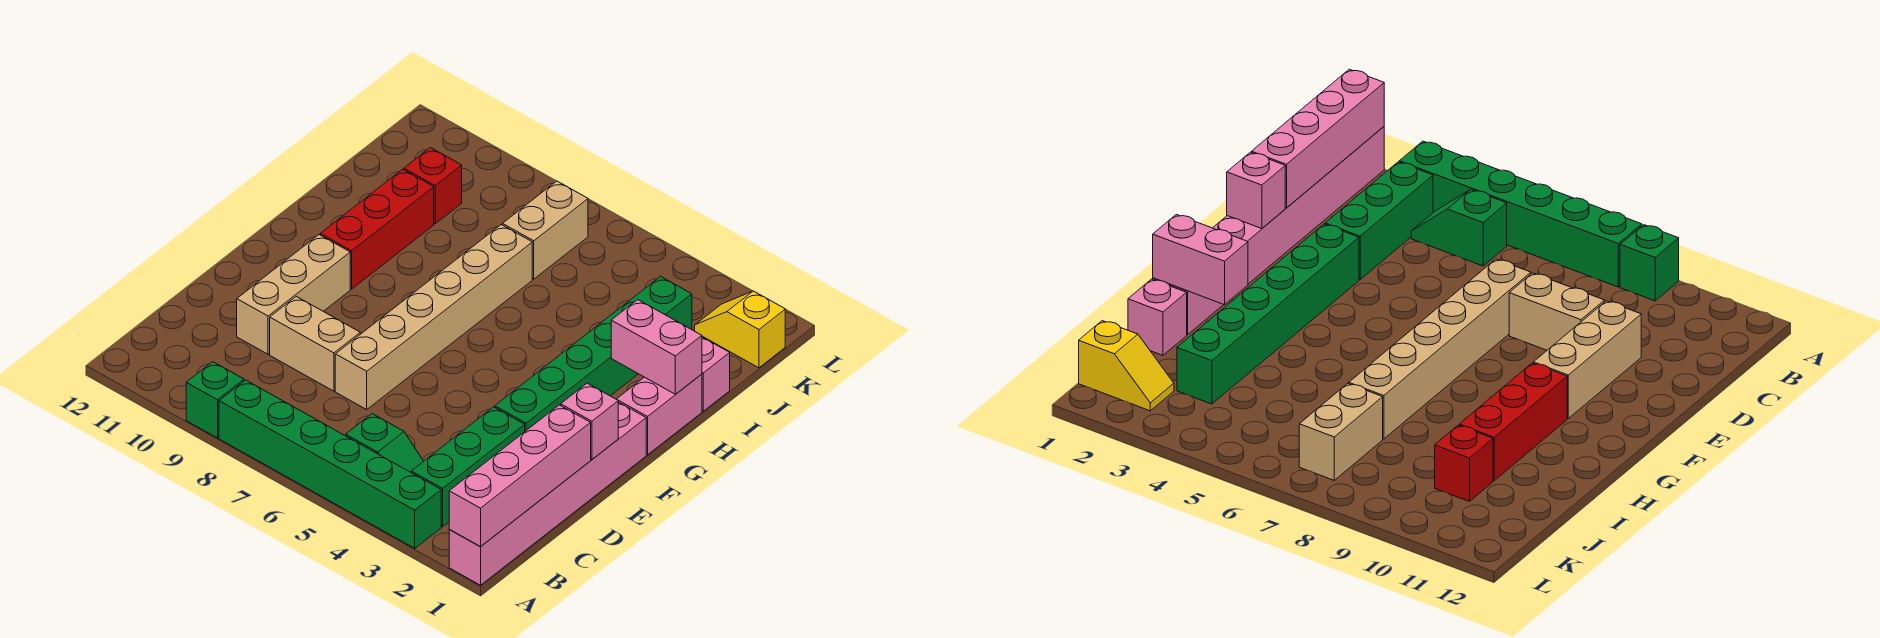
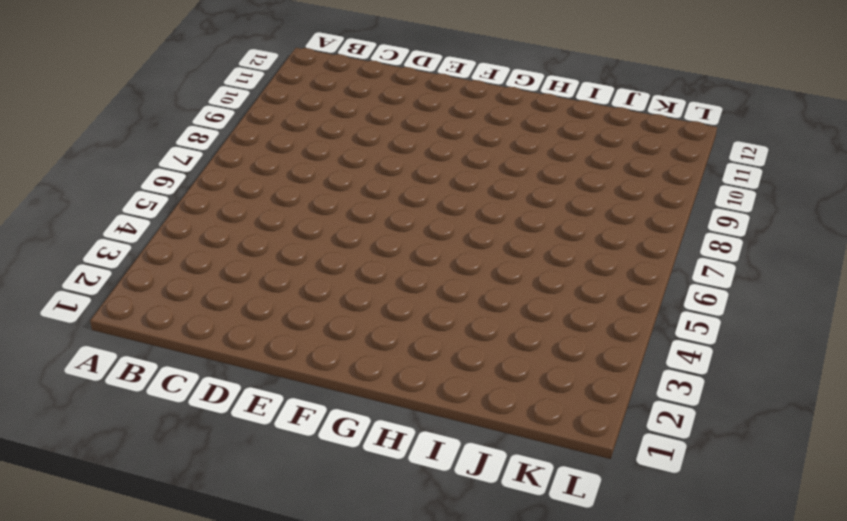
none -> pink brick A1:F1 level 1
none -> green brick A3:A8 level 1
none -> green brick A9 level 1

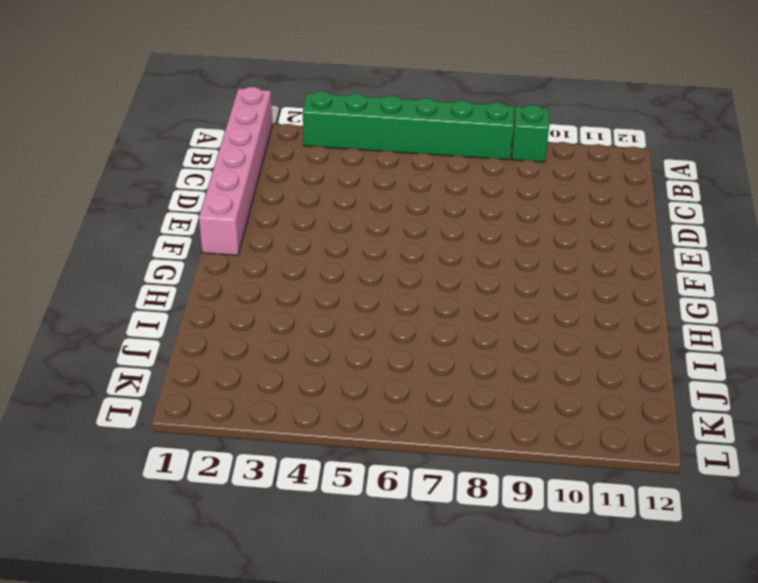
none -> green brick B3:D3 level 1
none -> green slope B4:B5 level 1 top 5
none -> tan brick D7:I7 level 1

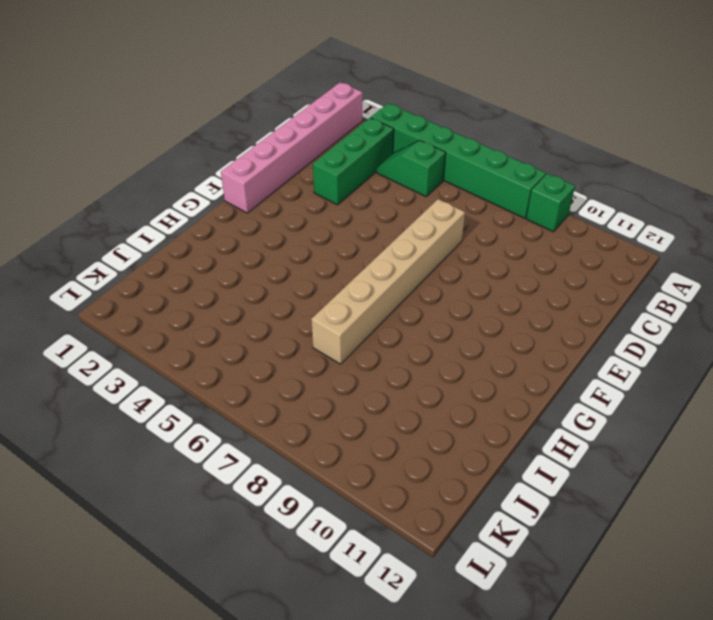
none -> tan brick D8:D9 level 1
none -> tan brick D10:F10 level 1
none -> green brick E3:J3 level 1

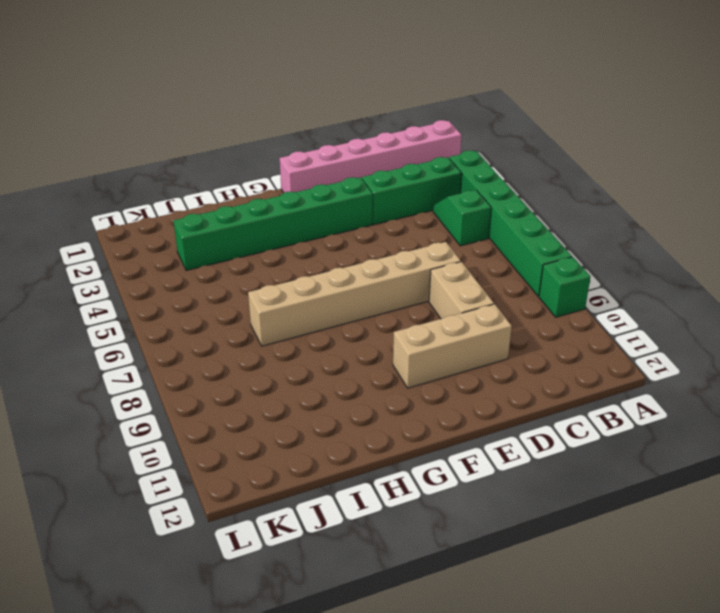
none -> pink brick G1:H1 level 1
none -> red brick G10:I10 level 1
none -> pink brick I1 level 1

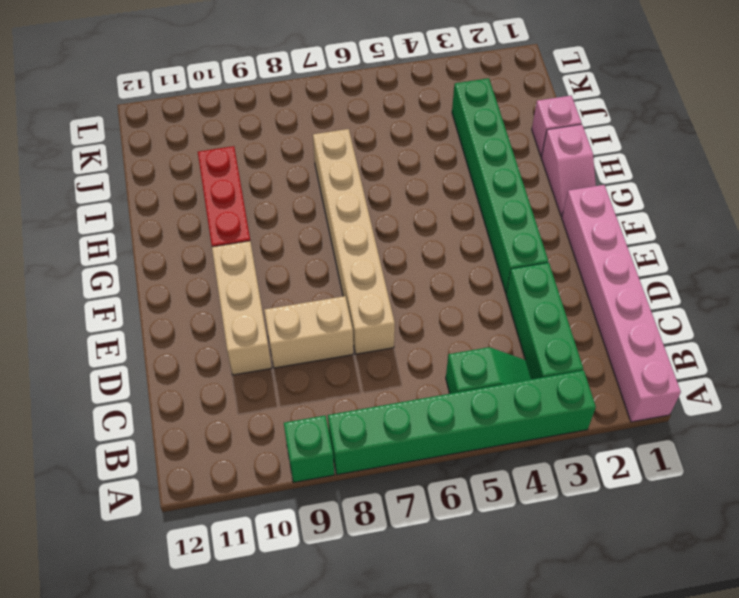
pink slope G1:H1 level 1 top H -> pink brick G1:H1 level 1
none -> tan brick J7:K7 level 1
none -> red brick J10 level 1
none -> yellow slope K1:K2 level 1 top 1

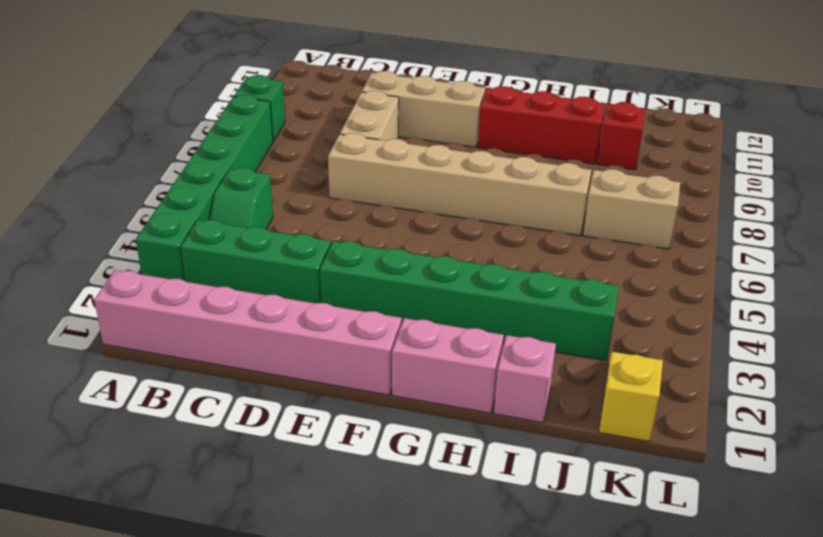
none -> pink brick A1:D1 level 2
none -> pink brick E1 level 2
none -> pink brick H1:H2 level 2

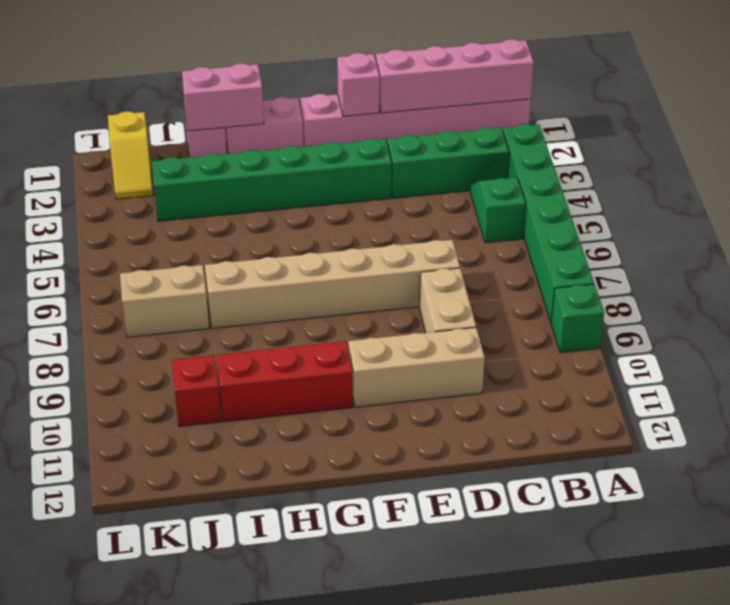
pink brick H1:I1 level 2 -> pink brick H1:H2 level 2

